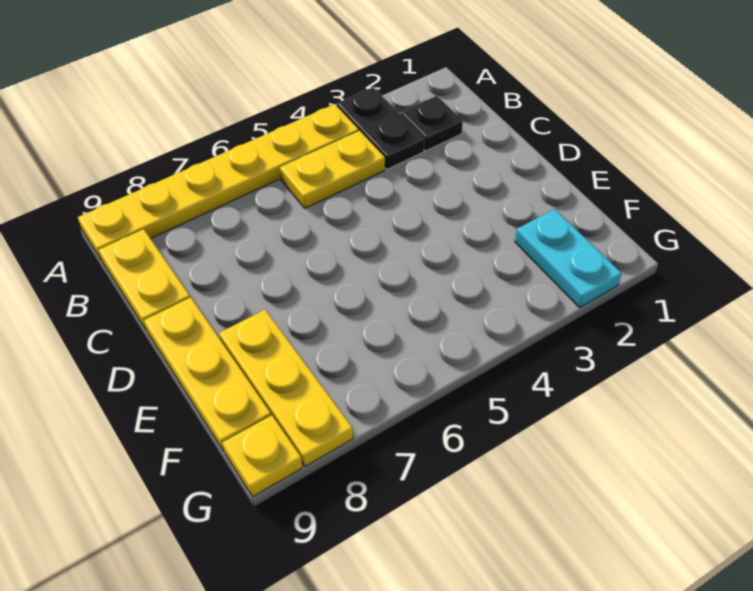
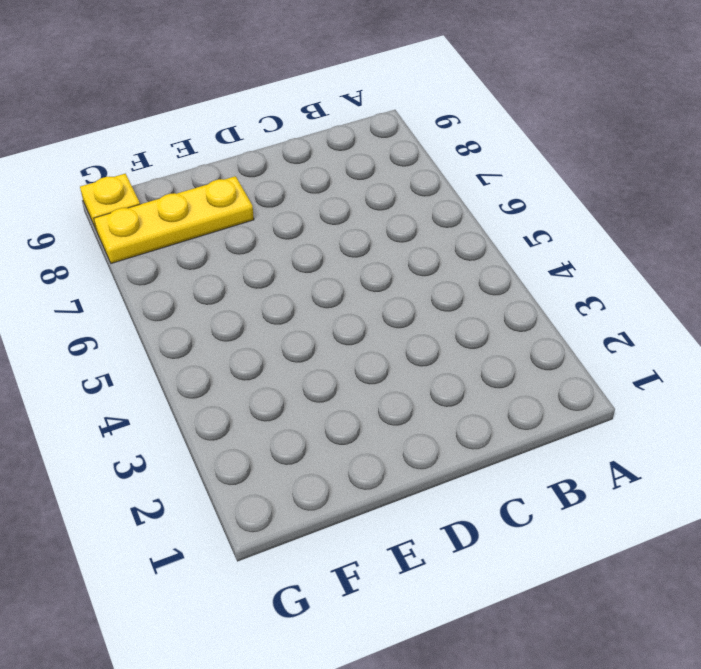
none -> black plate A3:B3 level 1
none -> yellow plate A4:A9 level 1

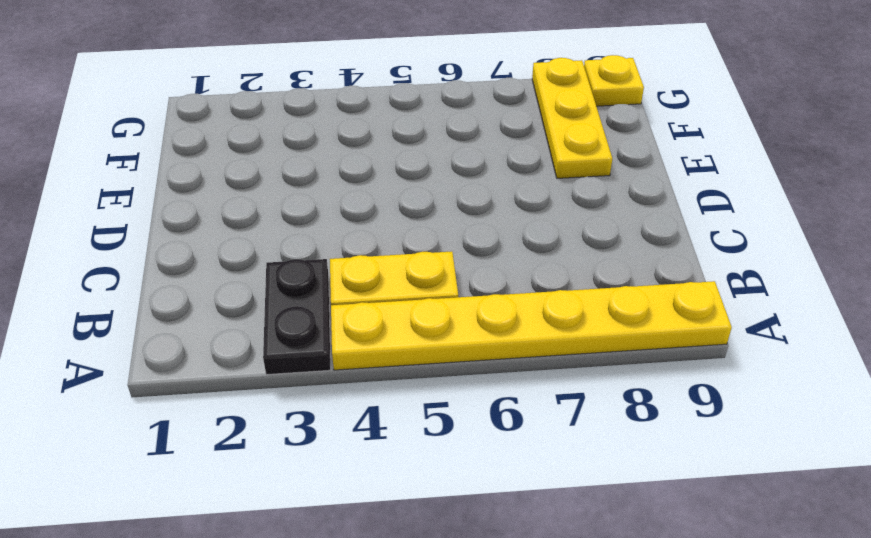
none -> black plate B2 level 1
none -> yellow plate B9:C9 level 1

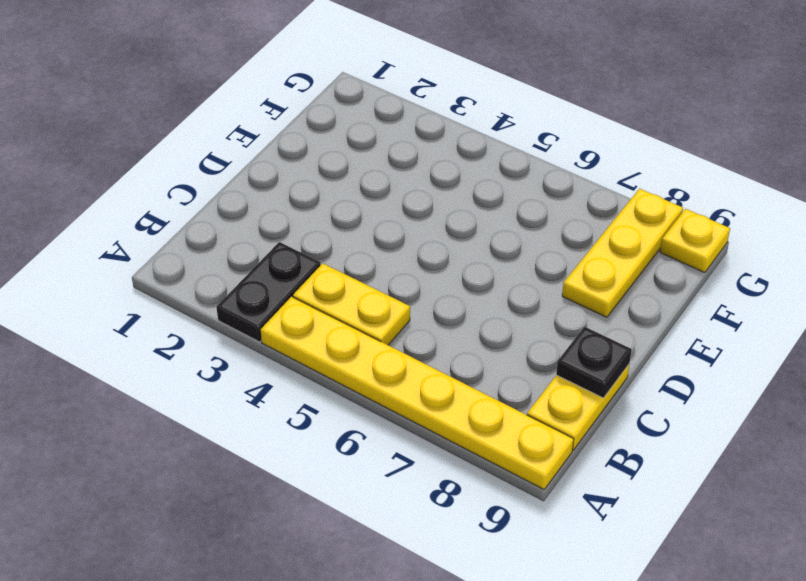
black plate C9 level 2 -> black plate B2 level 1
none -> yellow plate D9:F9 level 1
none -> cyan plate F2:G2 level 1

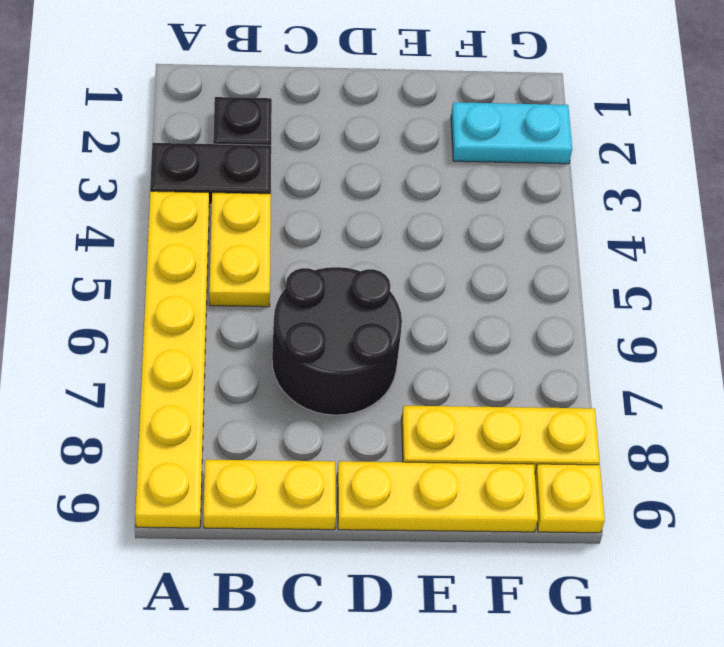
black round brick C6:D7 level 1 -> none

